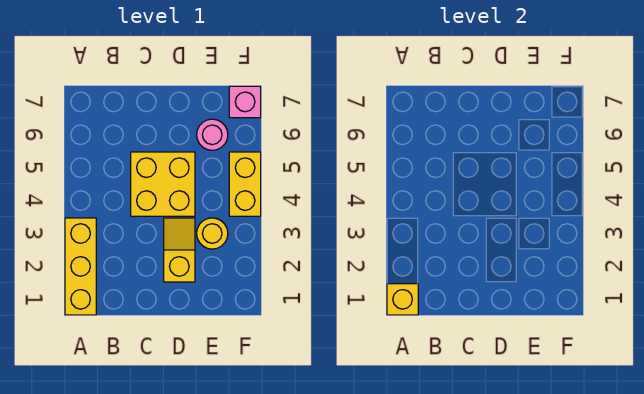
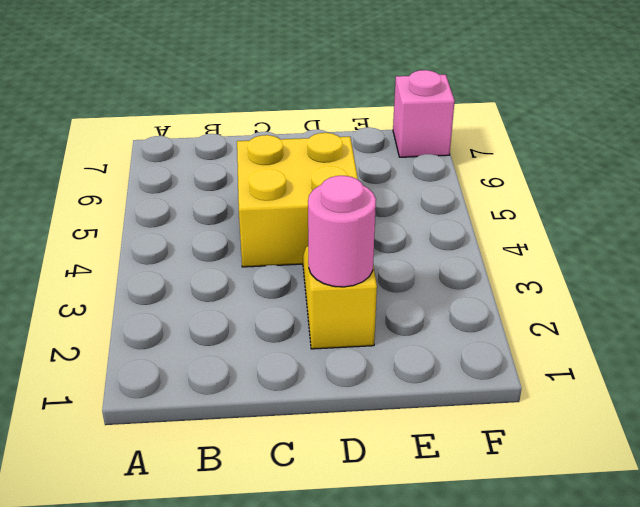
pink round brick D2 level 2 -> pink round brick E6 level 1
none -> yellow brick A1:A3 level 1
none -> yellow round brick E3 level 1

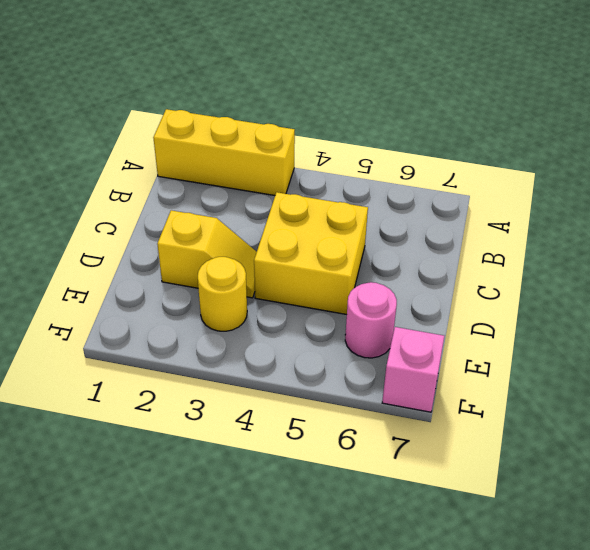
none -> yellow brick F4:F5 level 1
none -> yellow brick A1 level 2

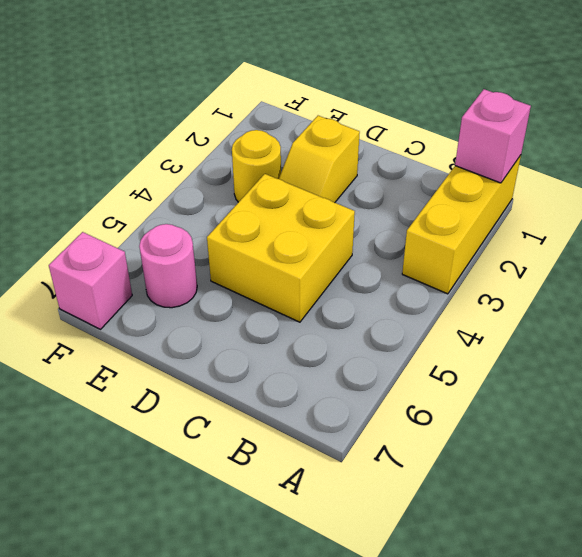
pink brick A1 level 2 -> yellow brick A1 level 2
none -> yellow brick F4:F5 level 1

